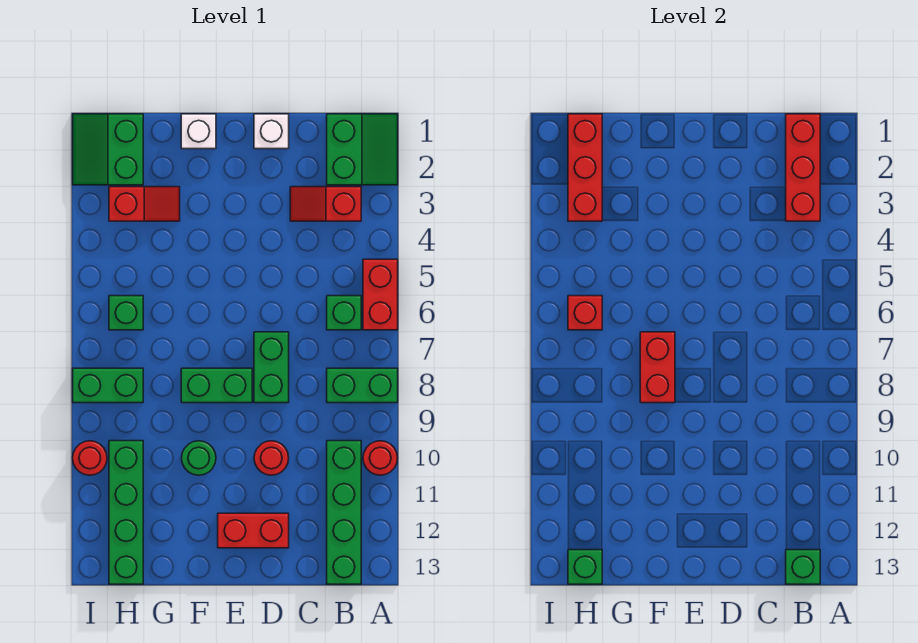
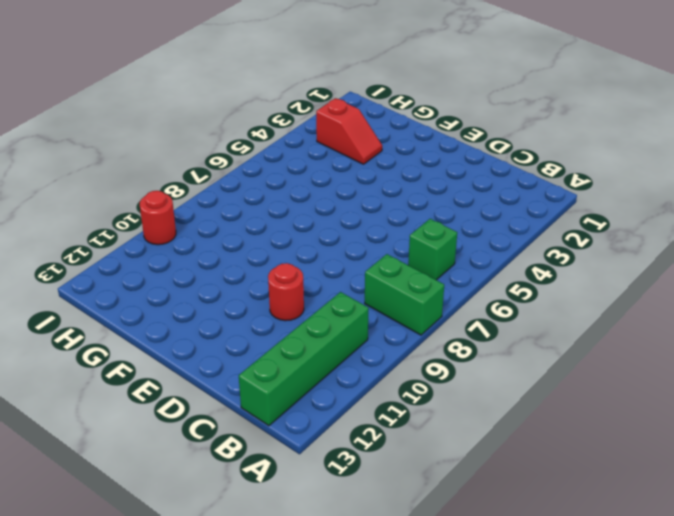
none -> green slope A1:B2 level 1 top B
none -> red brick A5:A6 level 1
none -> red round brick A10 level 1

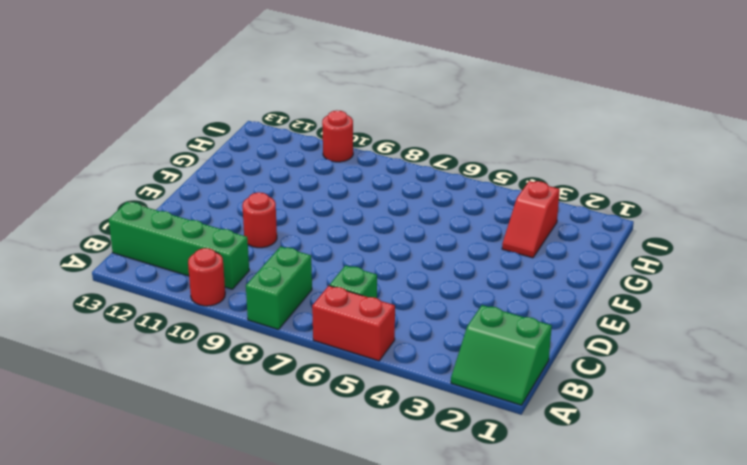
none -> red slope B3:C3 level 1 top B
none -> white brick D1 level 1
none -> green brick D7:D8 level 1

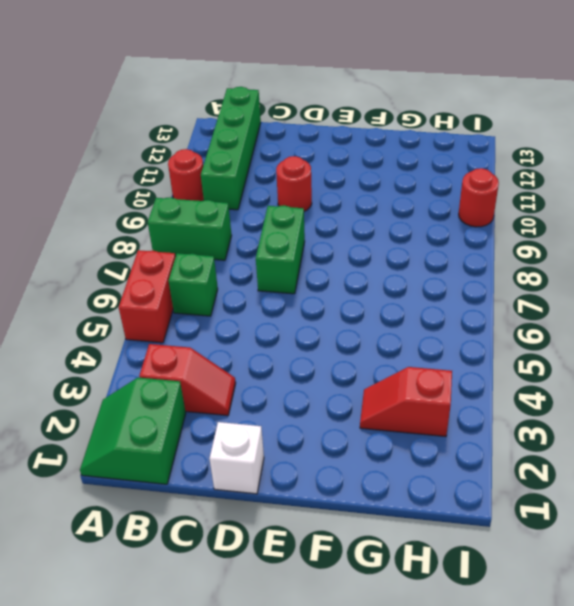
none -> red brick D12:E12 level 1
none -> green brick E8:F8 level 1
none -> white brick F1 level 1

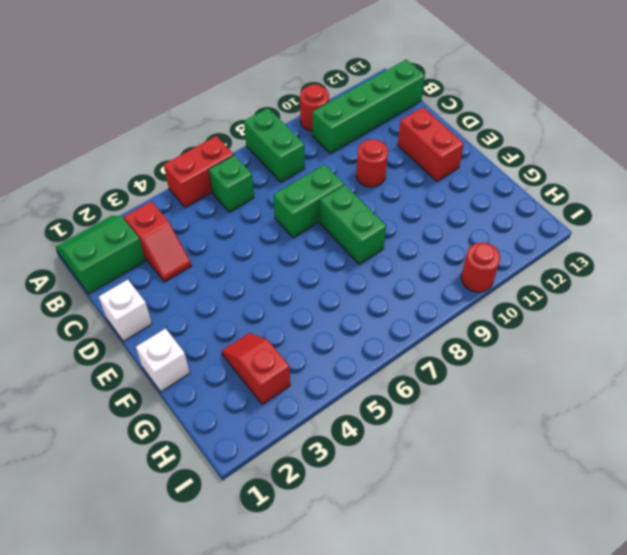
none -> green round brick F10 level 1
none -> green slope H1:I2 level 1 top H
none -> green brick H6 level 1

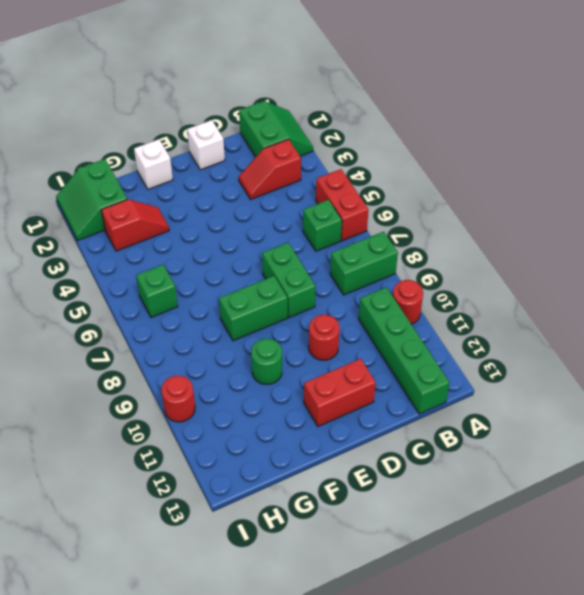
none -> green brick H8:I8 level 1
none -> green brick H10:H13 level 1
none -> red brick B1:B3 level 2

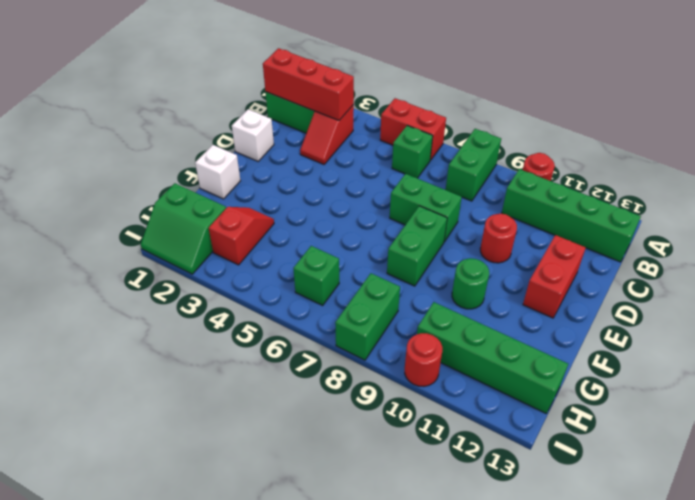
none -> green brick B13 level 2
none -> red brick F7:F8 level 2
none -> red brick H1:H3 level 2

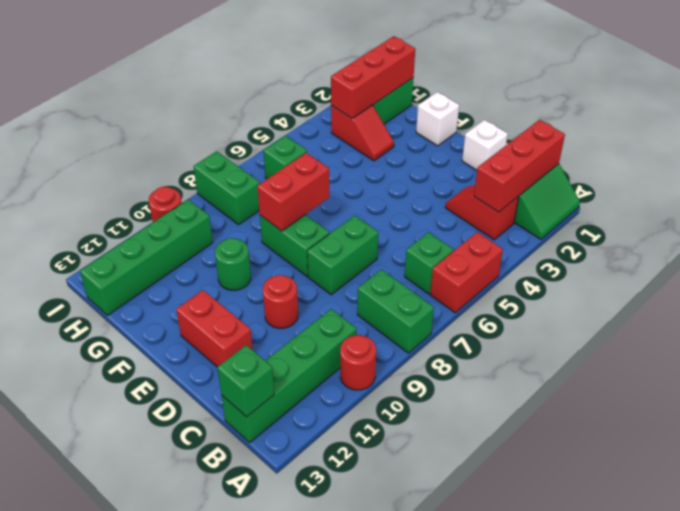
none -> red brick H6 level 2
none -> green brick H13 level 2

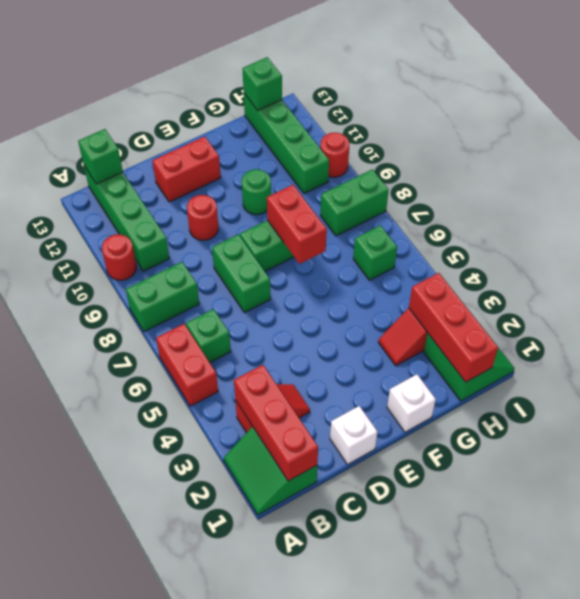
none -> red brick H6 level 2

